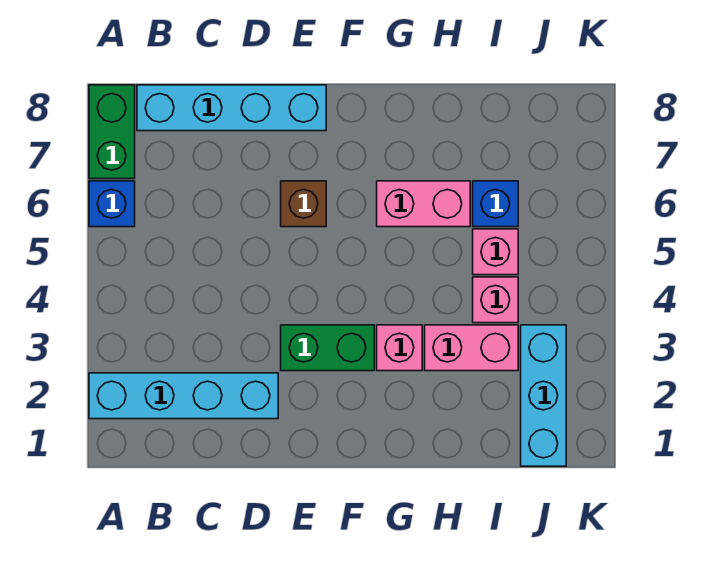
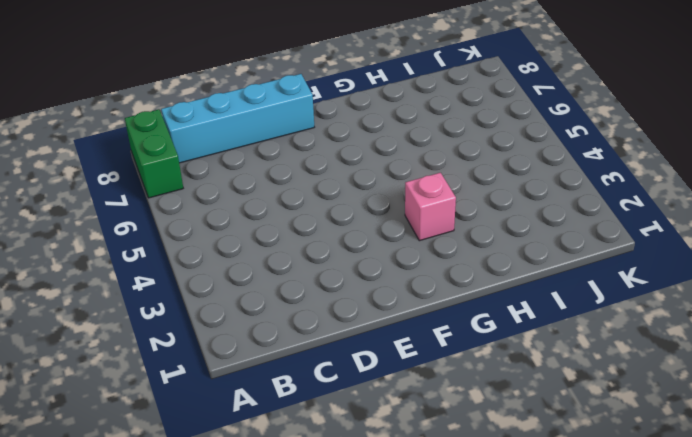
none -> cyan brick A2:D2 level 1
none -> blue brick A6 level 1
none -> green brick E3:F3 level 1

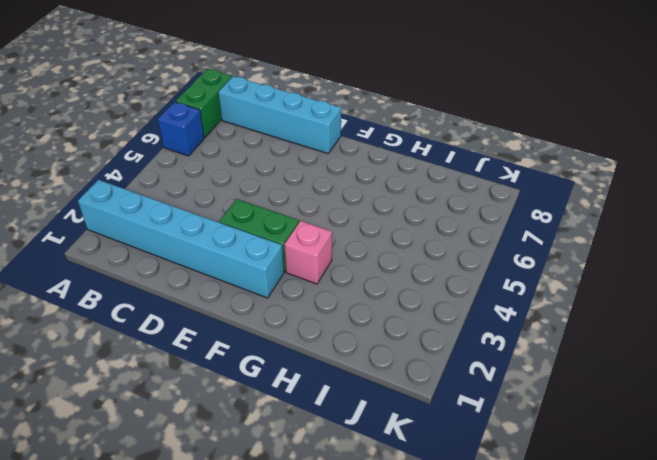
cyan brick A2:F2 level 1 -> cyan brick A2:D2 level 1
none -> brown brick E6 level 1
none -> pink brick G6:H6 level 1
none -> pink brick H3:I3 level 1

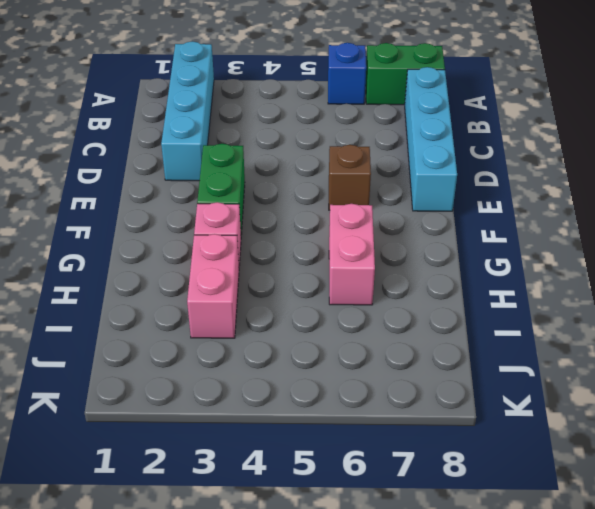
none -> pink brick I4 level 1
none -> pink brick I5 level 1
none -> blue brick I6 level 1

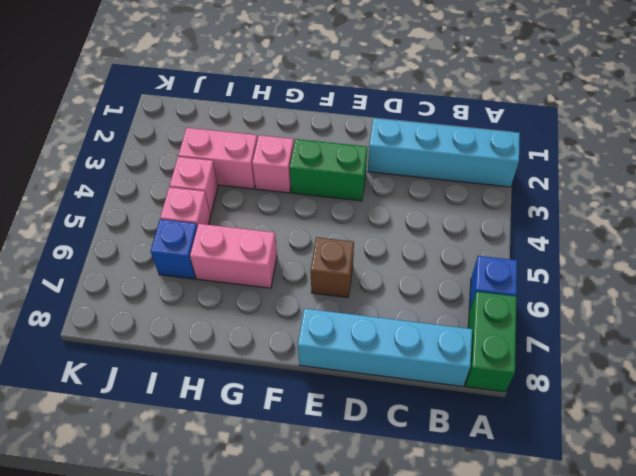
none -> cyan brick J1:J3 level 1

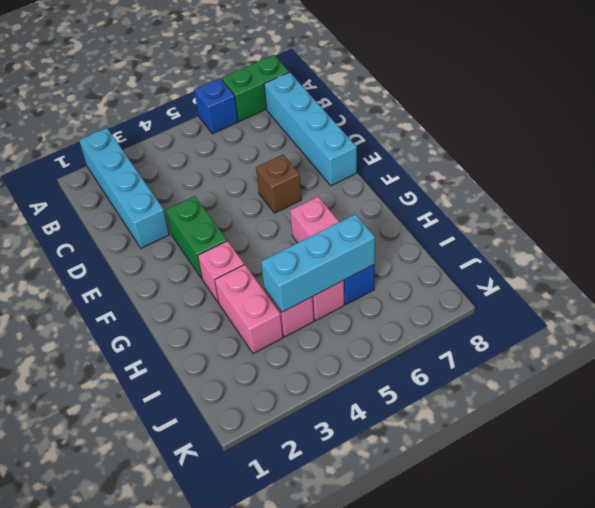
cyan brick I4:I6 level 2 -> cyan brick J1:J3 level 1

